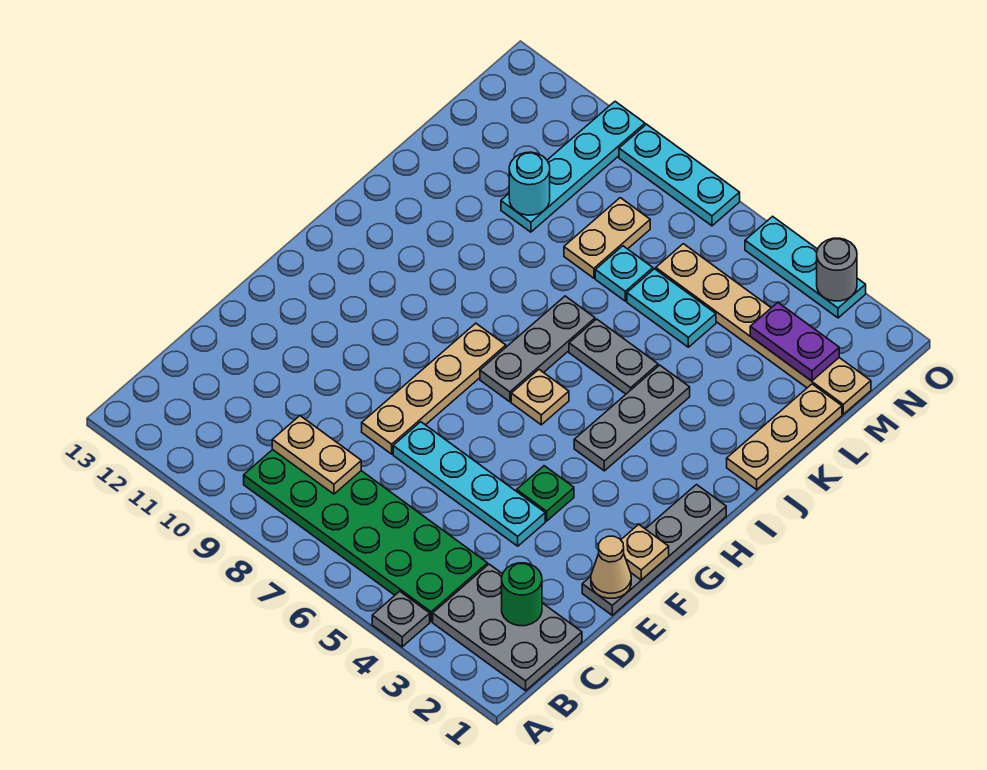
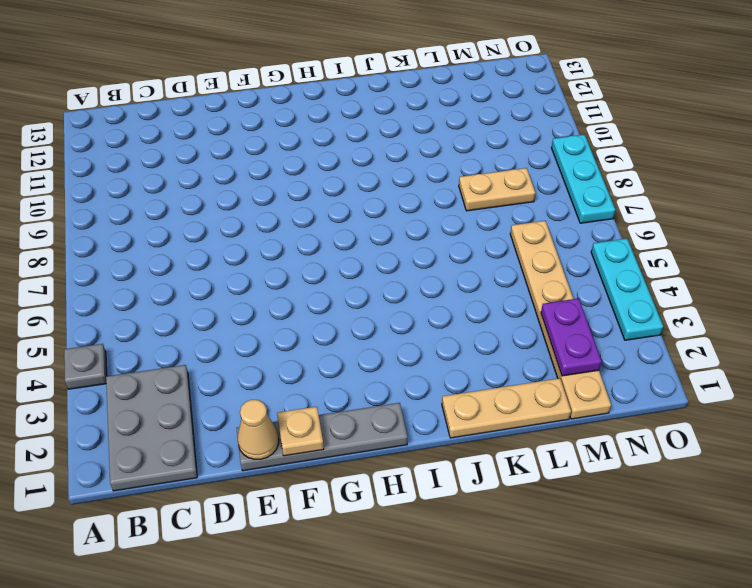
none -> green plate B4:C9 level 1
none -> cyan plate E4:E7 level 1
none -> tan plate E8:H8 level 1

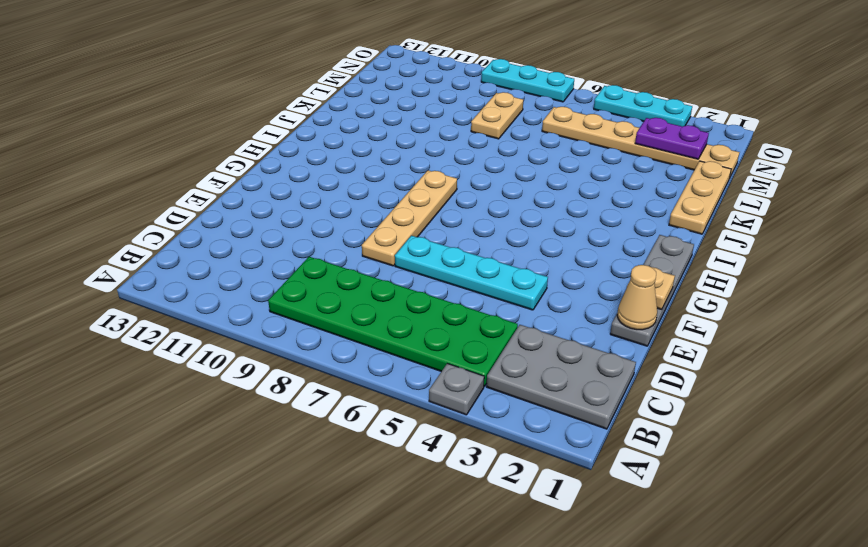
none -> green plate F4 level 1
none -> grey plate H4:J4 level 1
none -> tan plate H6 level 1

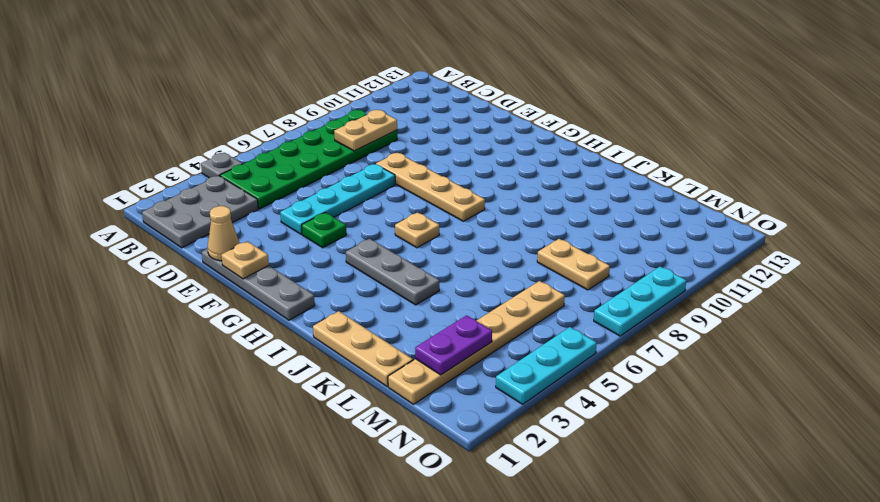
none -> grey plate H7:J7 level 1
none -> grey plate J5:J6 level 1
none -> cyan plate L5:L6 level 1

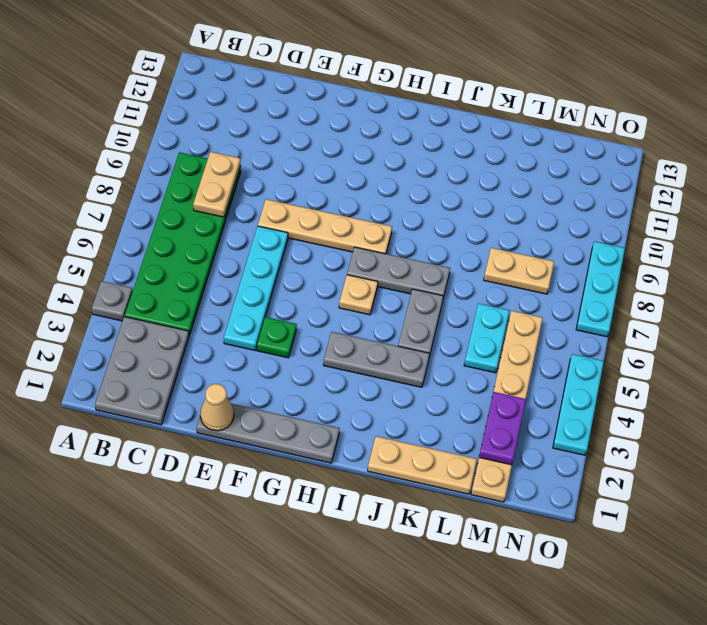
none -> cyan plate L7 level 1
none -> cyan plate L10:O10 level 1
none -> green round brick C2 level 2

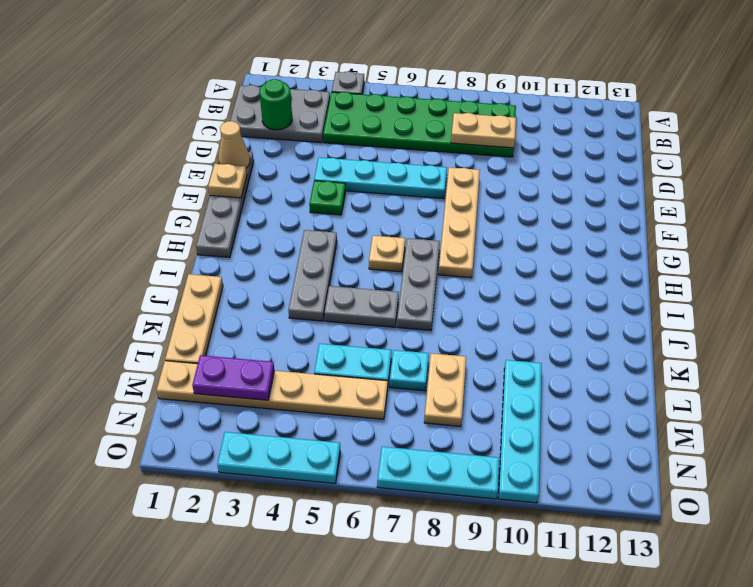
none -> cyan round brick L10 level 2
none -> grey round brick O3 level 2

